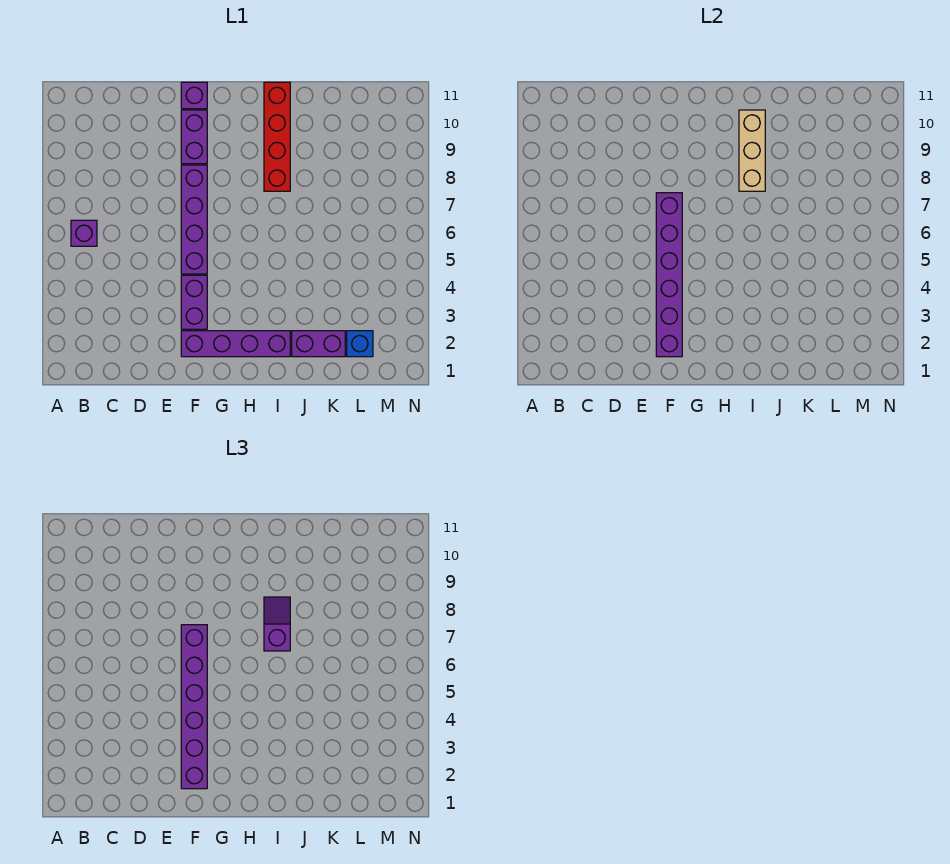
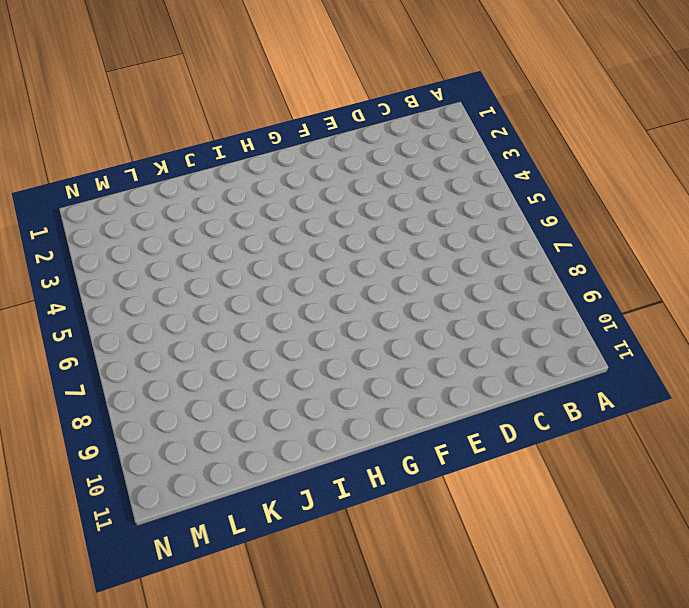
none -> purple brick B6 level 1
none -> purple brick F2:I2 level 1
none -> purple brick F3:F4 level 1

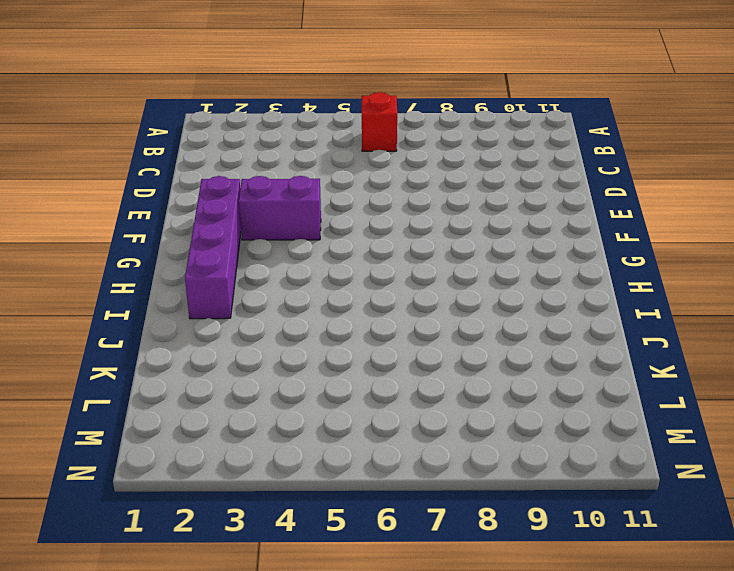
red brick B6 level 1 -> purple brick B6 level 1
none -> purple brick F5:F8 level 1
none -> purple brick F9:F10 level 1
none -> purple brick F11 level 1

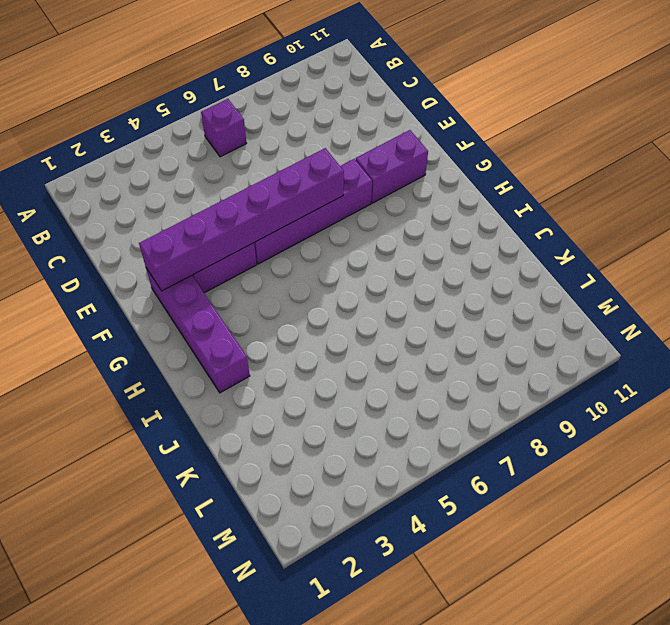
none -> purple brick F11 level 1
none -> red brick I8:I11 level 1
none -> purple brick J2:K2 level 1

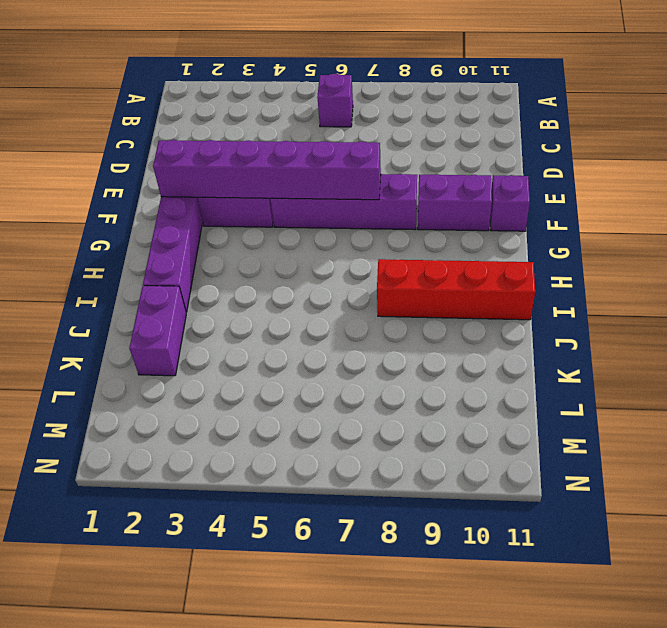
none -> blue brick L2 level 1
none -> tan brick I8:I10 level 2
none -> purple brick F2:F7 level 3

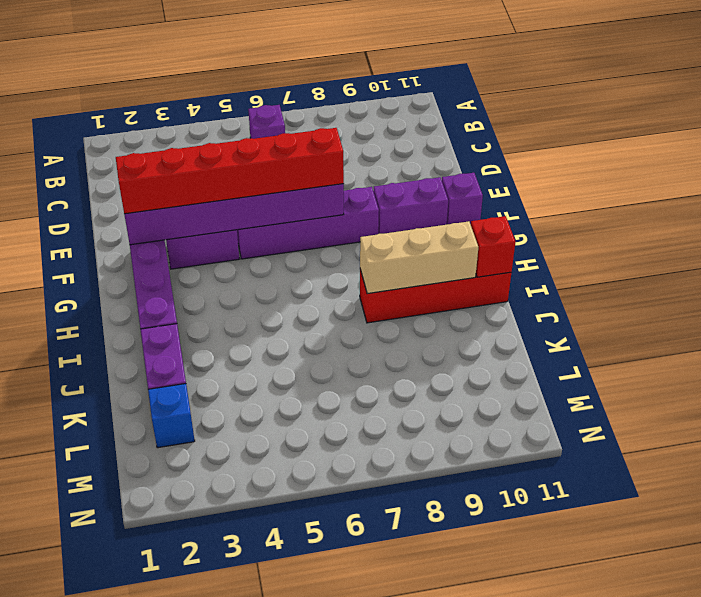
red brick F2:F7 level 3 -> purple brick F2:F7 level 3
red brick I11 level 2 -> none
none -> purple slope I7:I8 level 3 top 7

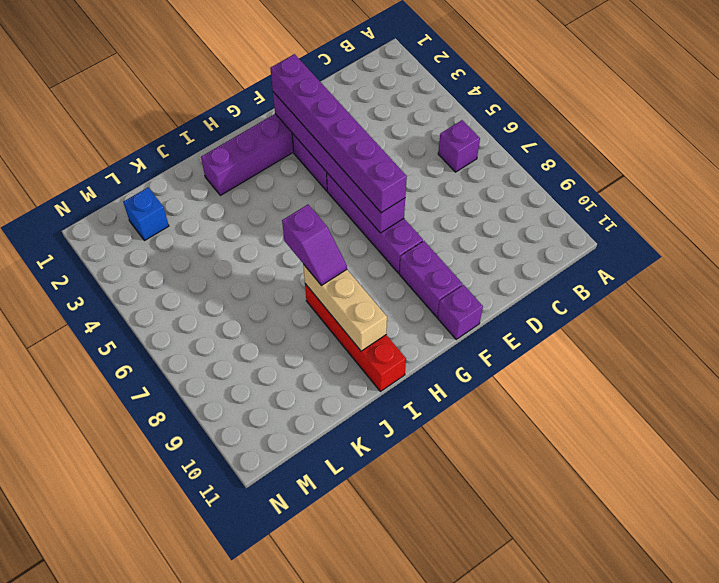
none -> purple brick J2:K2 level 1

